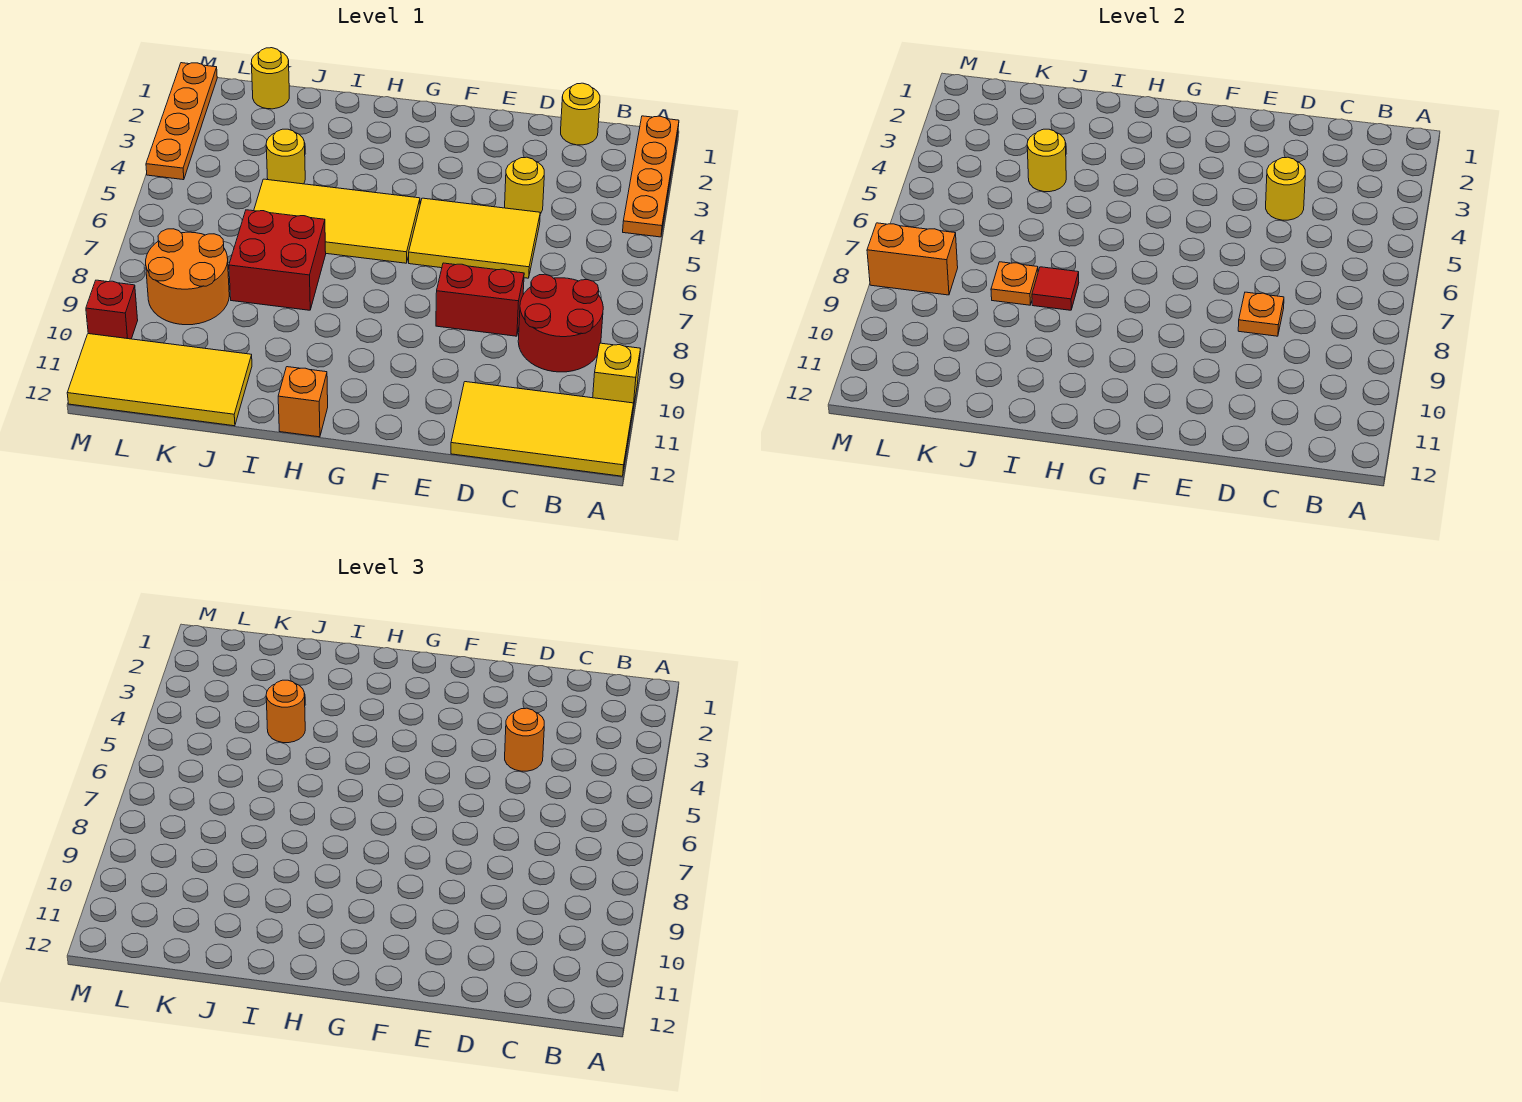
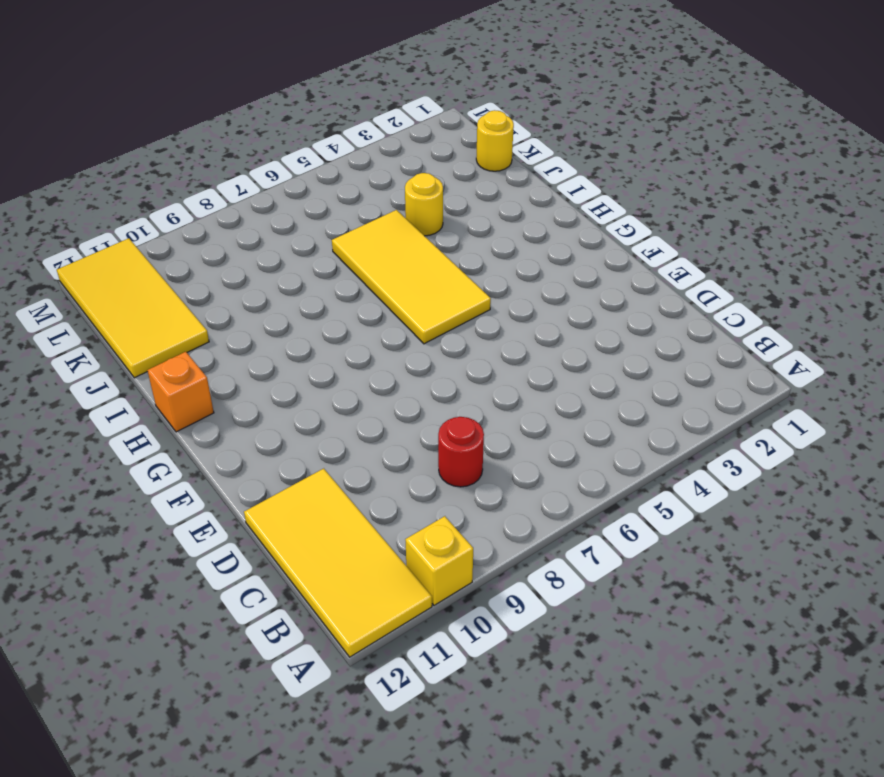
red round brick C8 level 1 -> red round brick B8:C9 level 1
none -> orange plate A1:A4 level 1
none -> yellow round brick C1 level 1
none -> yellow round brick D4 level 1

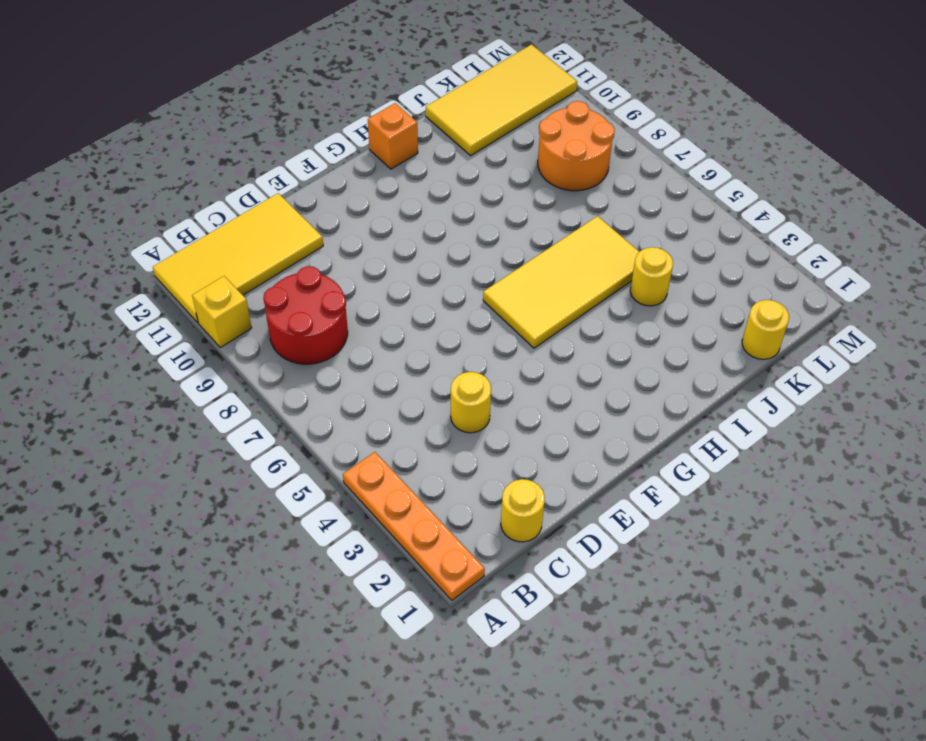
none -> yellow tile D5:F6 level 1
none -> red brick D8:E8 level 1
none -> red brick I7:J8 level 1

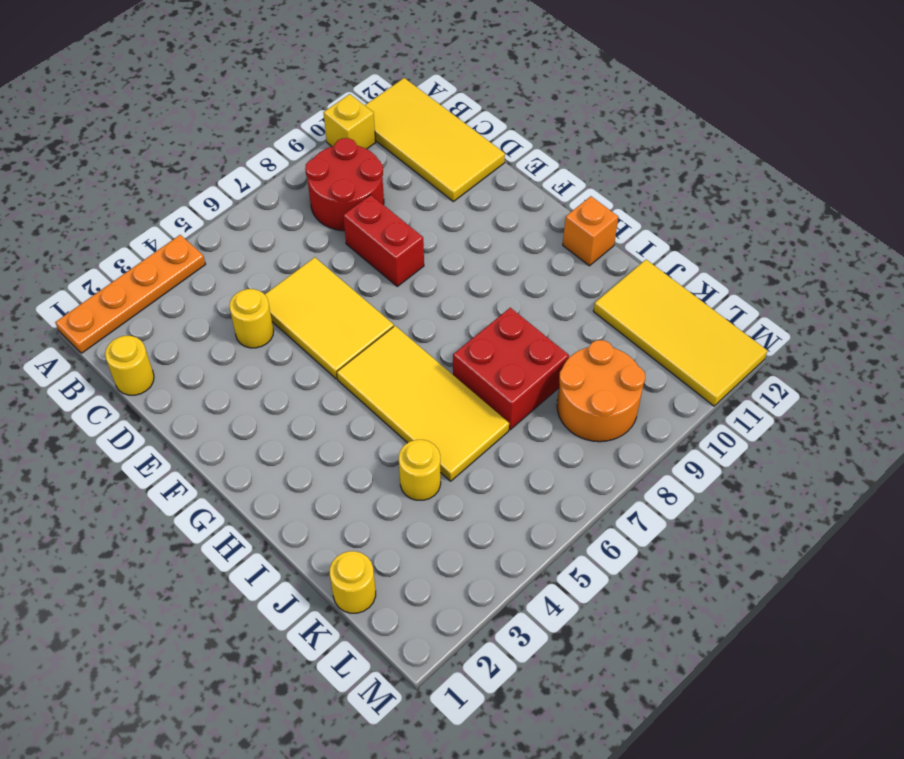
none -> orange plate M1:M4 level 1
none -> red brick M10 level 1
none -> yellow round brick D4 level 2

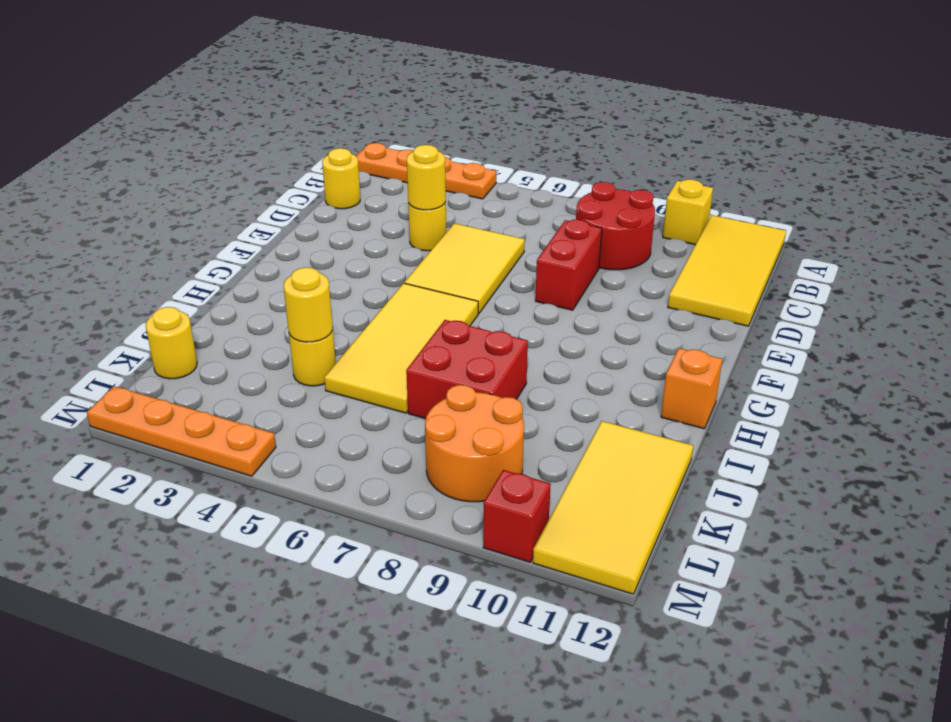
none -> orange plate D8 level 2
none -> red tile I8 level 2
none -> orange plate J8 level 2

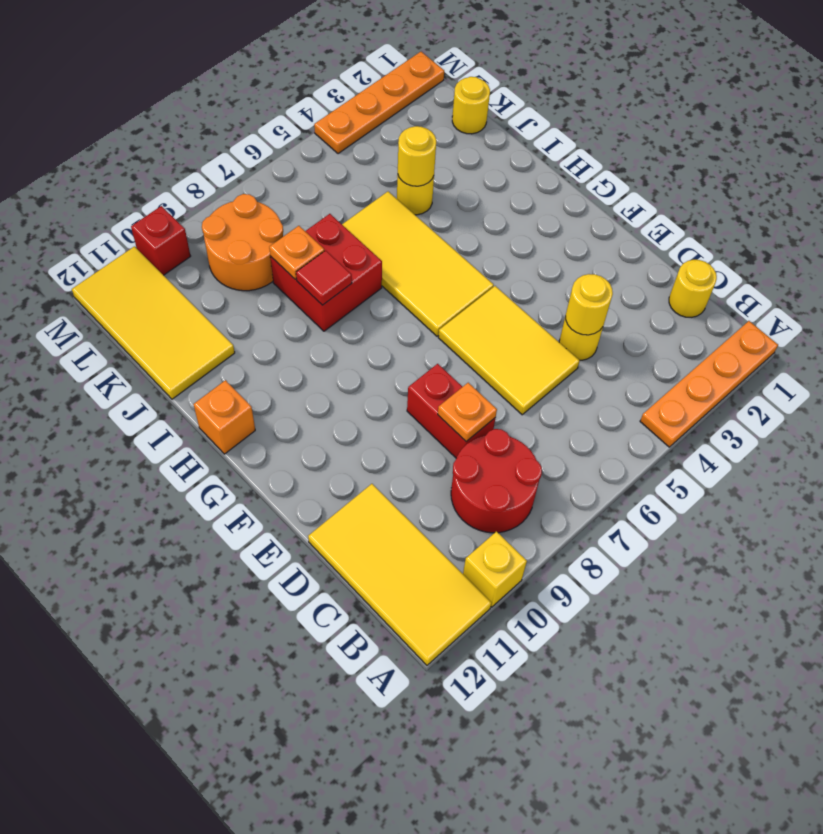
none -> orange brick L8:M8 level 2
none -> orange round brick D4 level 3
none -> orange round brick J4 level 3

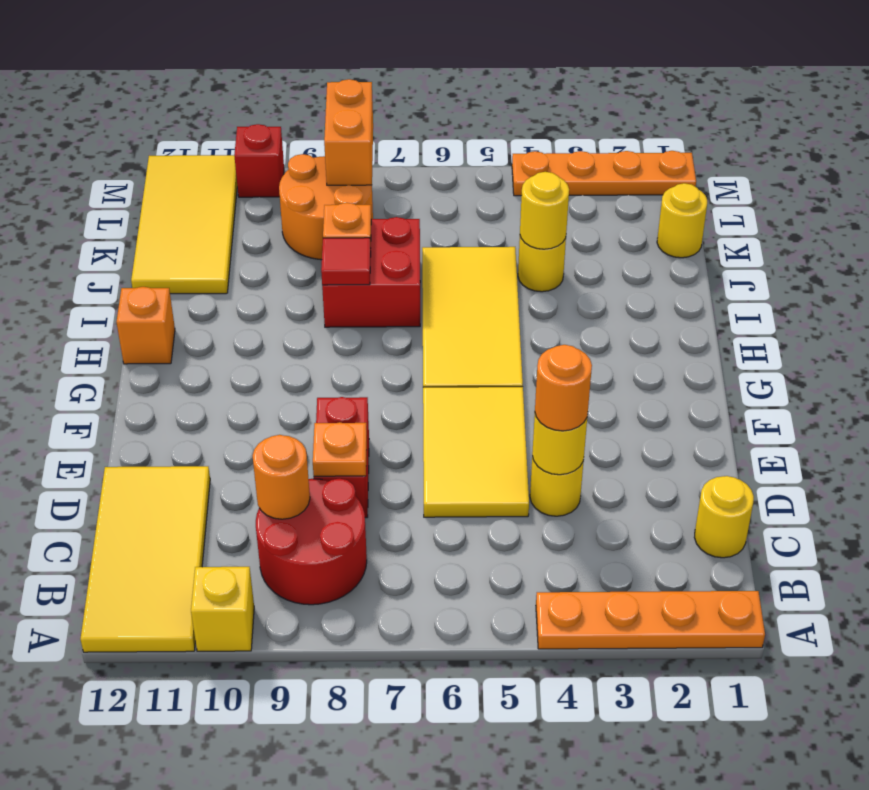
orange round brick C9 level 2 -> orange round brick J4 level 3

